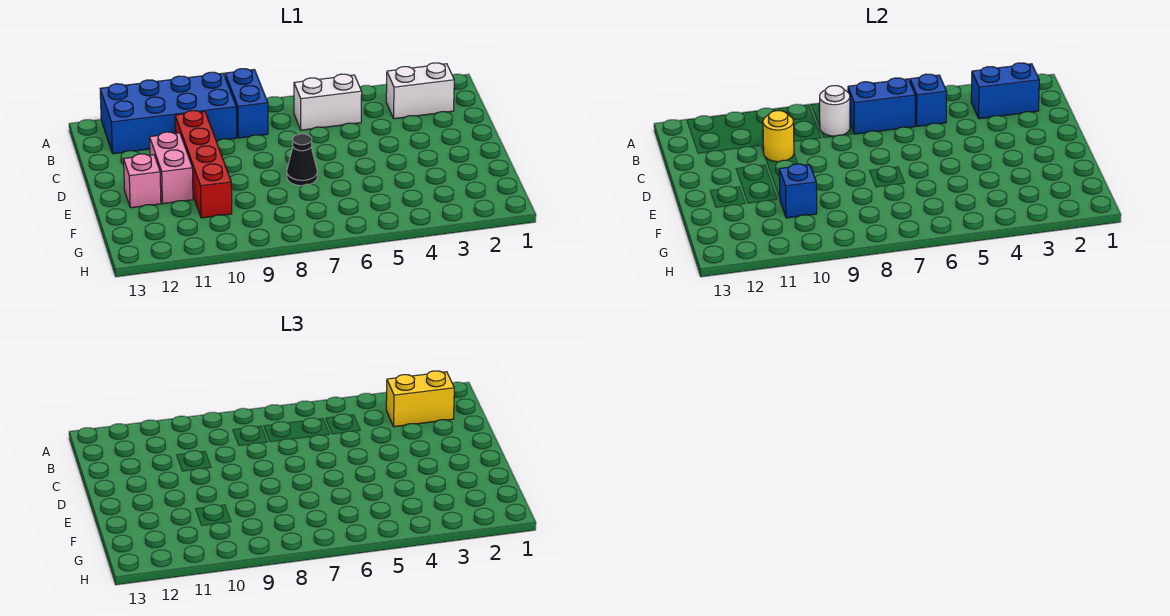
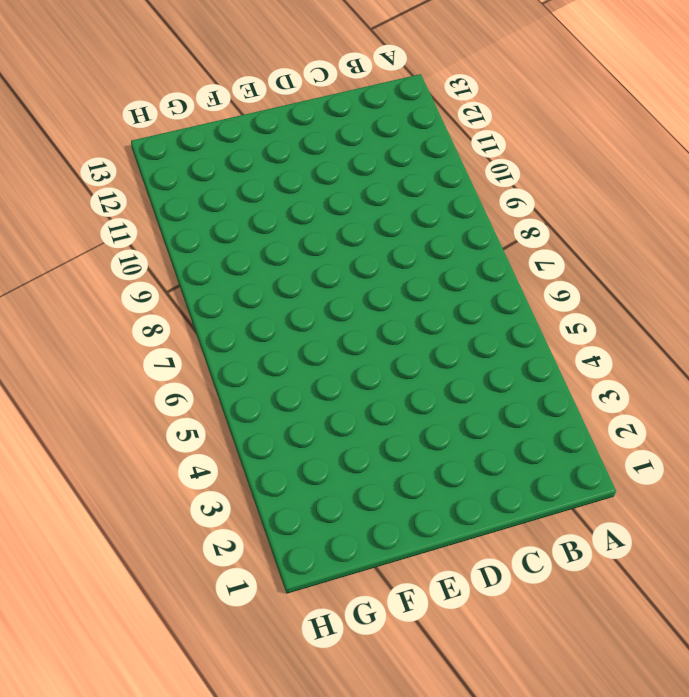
none -> blue brick A8:B8 level 1
none -> blue brick A9:B12 level 1
none -> white brick B2:B3 level 1

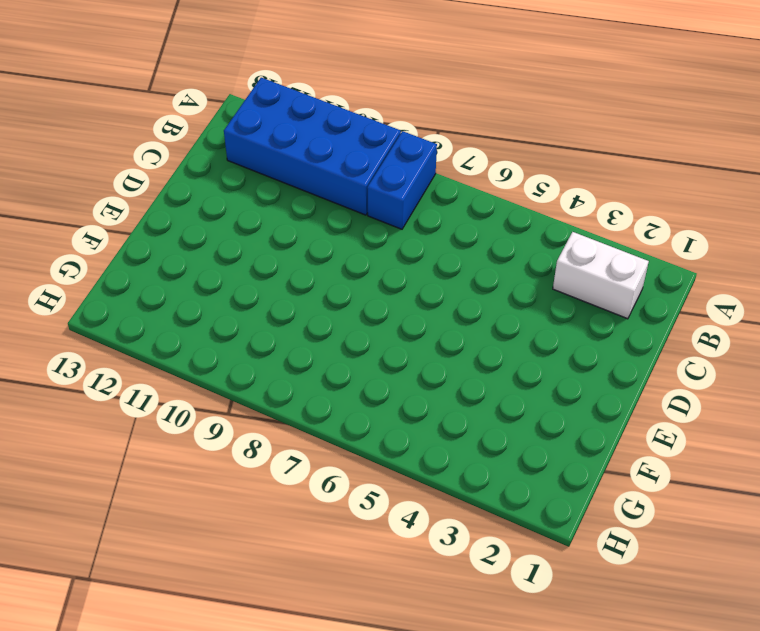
none -> white brick B5:B6 level 1
none -> red brick C10:F10 level 1
none -> pink brick D11:E11 level 1

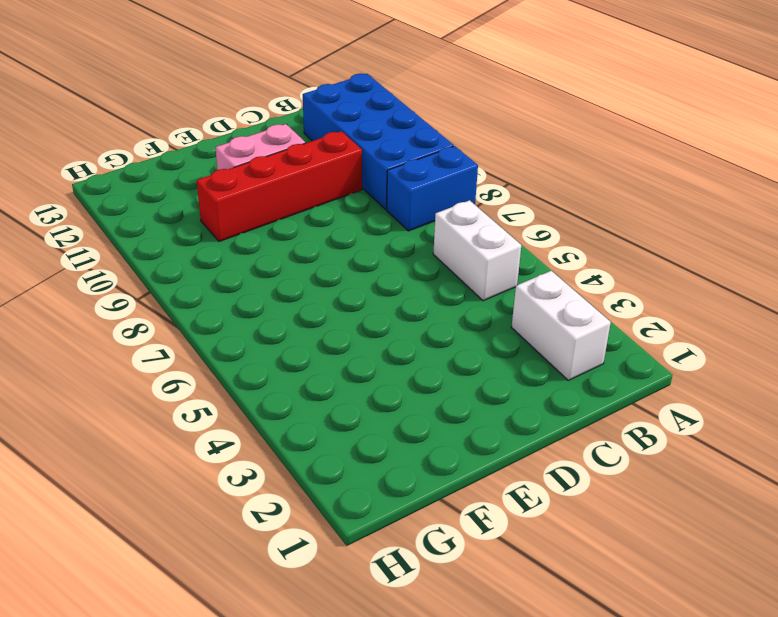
none -> black cone E7 level 1
none -> pink brick E12 level 1
none -> blue brick B2:B3 level 2

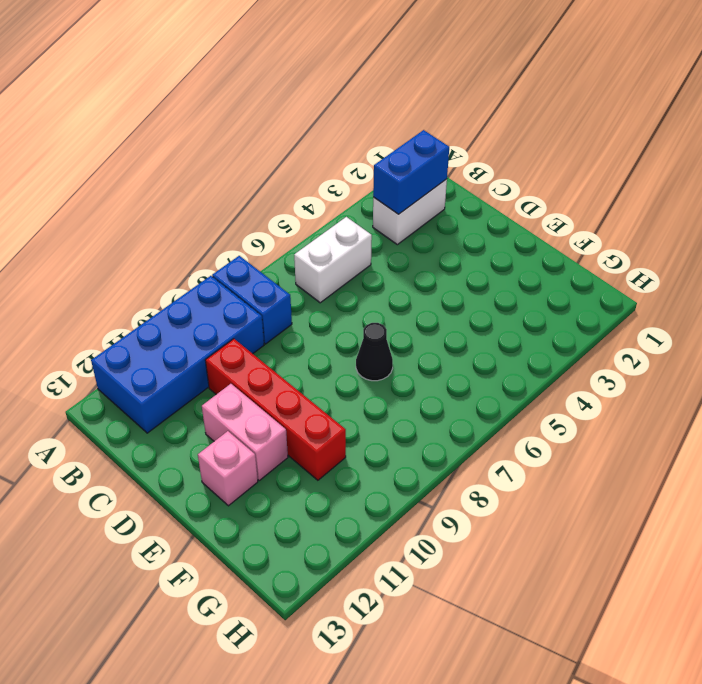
none -> blue brick B5 level 2
none -> blue brick B6:B7 level 2
none -> white round brick B8 level 2

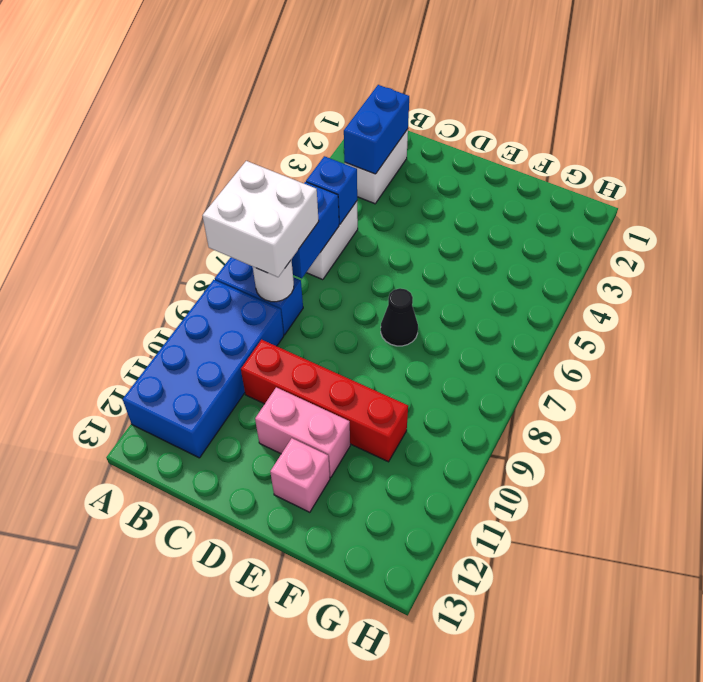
white brick A7:B8 level 3 -> none
none -> yellow round brick C10 level 2
none -> blue brick F10 level 2
none -> yellow brick B2:B3 level 3

